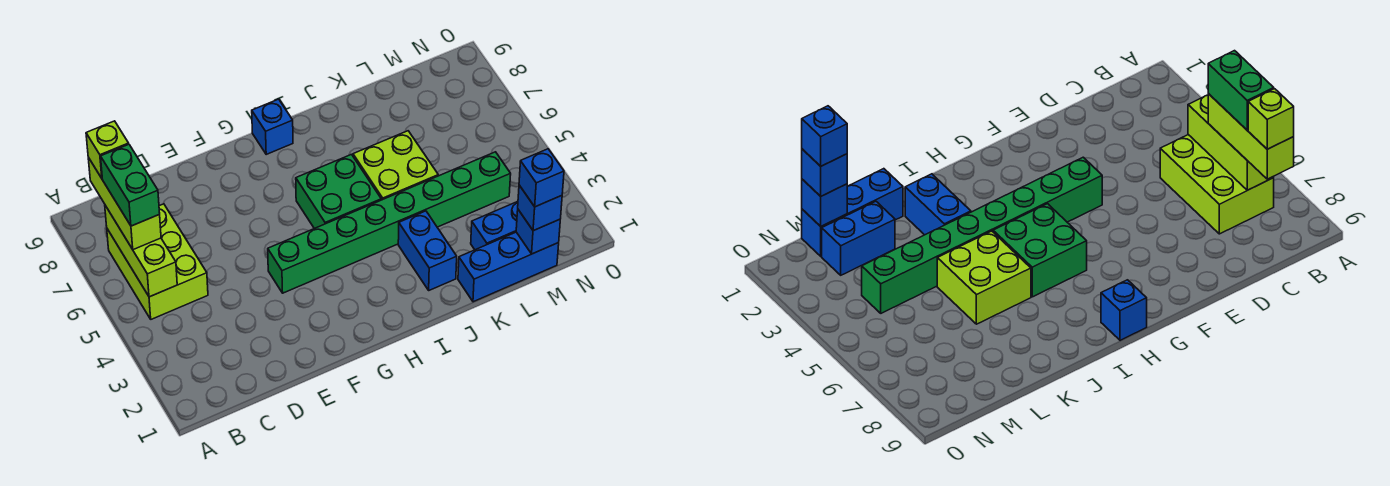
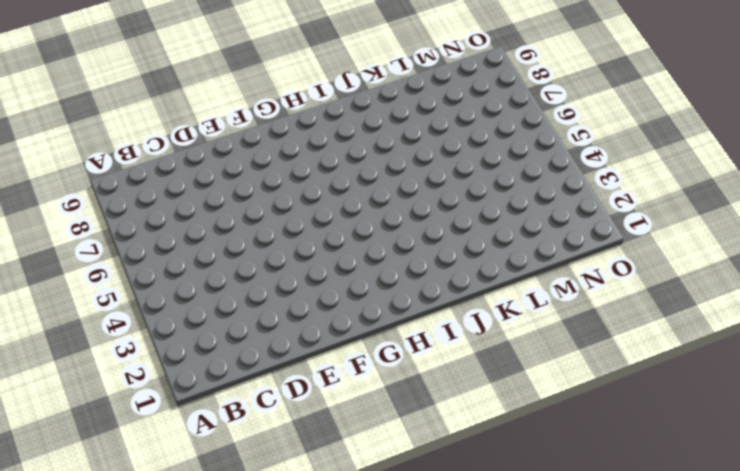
none -> lime brick B5:C7 level 1
none -> green brick F4:M4 level 1
none -> green brick H5:I6 level 1

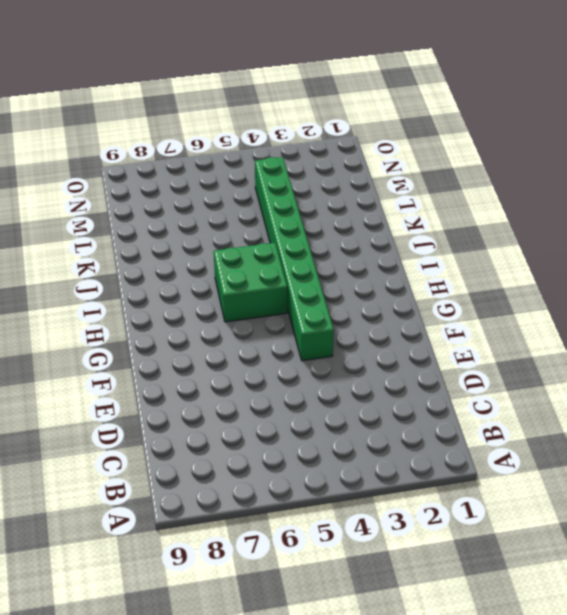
none -> lime brick B5:C7 level 1
none -> blue brick H9 level 1
none -> blue brick J2:J3 level 1

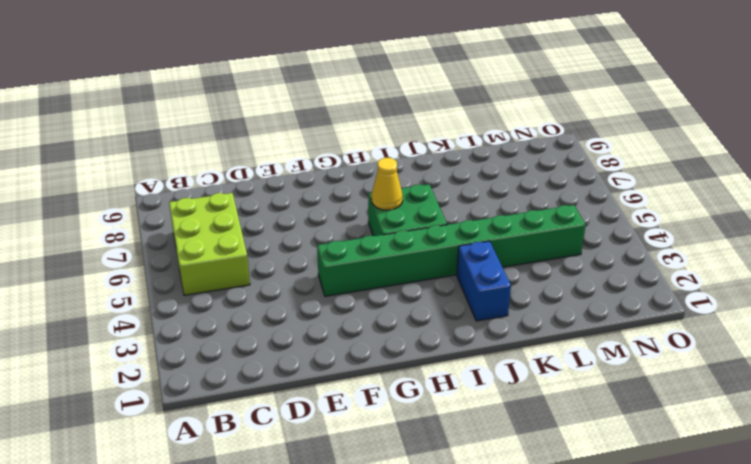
yellow cone H6 level 2 -> none
none -> blue brick H9 level 1
none -> lime brick J5:K6 level 1
none -> blue brick K1:M1 level 1

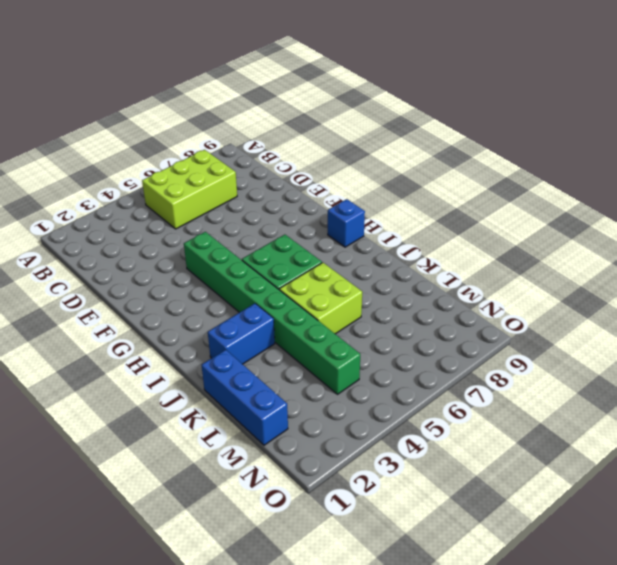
none -> blue brick L2:M2 level 1
none -> lime brick B5:B7 level 2
none -> blue brick M1 level 2

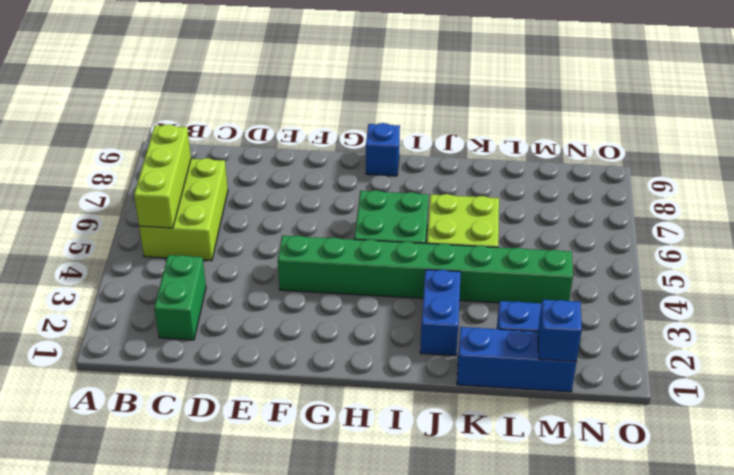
green brick C2:C3 level 1 -> green brick B6:B7 level 4
none -> lime brick B6:B8 level 3
none -> blue brick M1 level 3
none -> lime brick B8 level 4

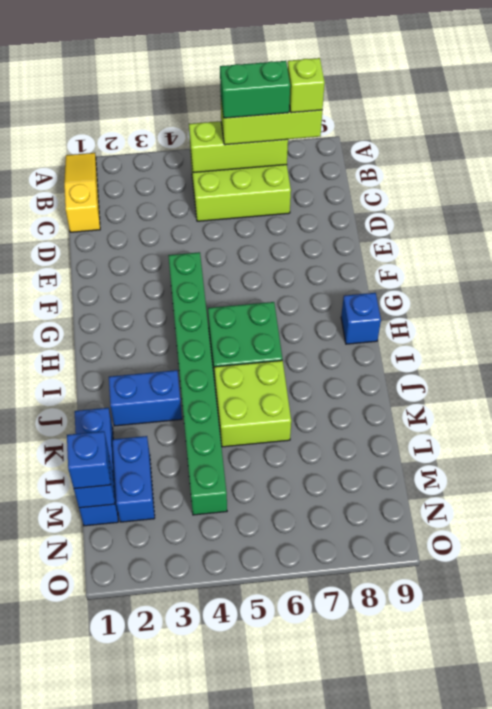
yellow slope A1:C1 level 1 top C -> none
none -> blue brick M1 level 4

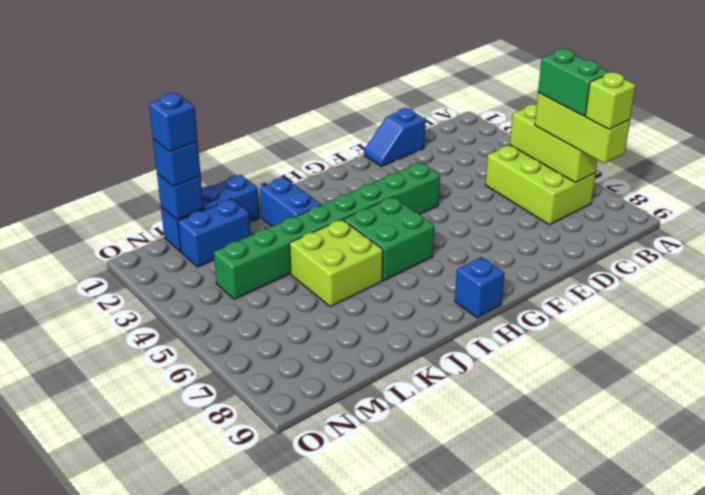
blue slope D1:E1 level 1 top D -> none

